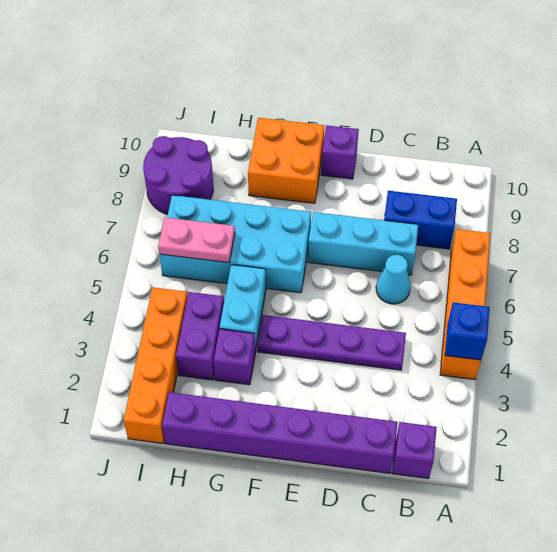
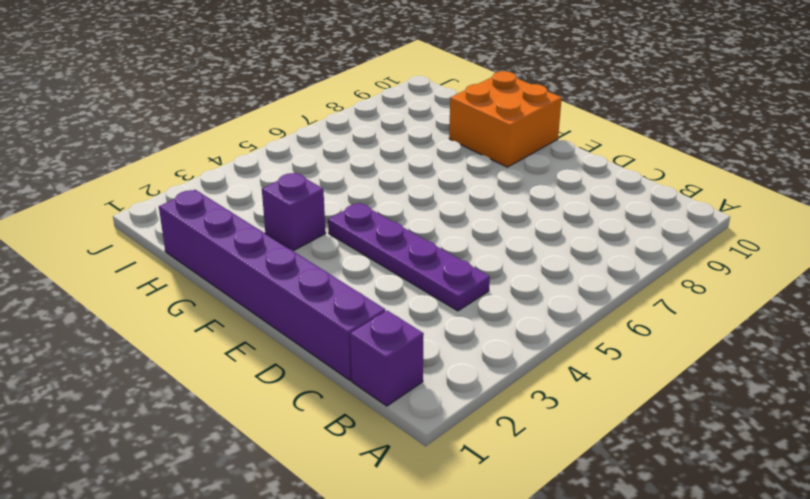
none -> orange brick A4:A7 level 1
none -> blue brick B8:C8 level 1
none -> cyan cone C6 level 1

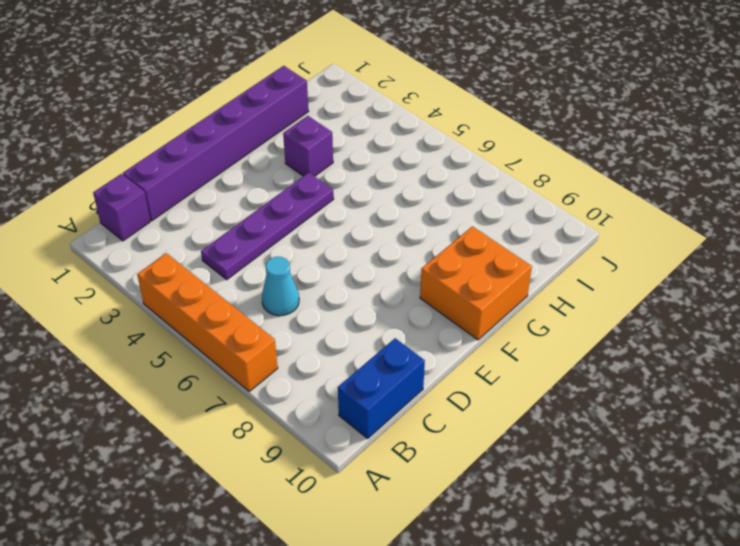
blue brick B10:C10 level 1 -> blue brick B8:C8 level 1
none -> cyan brick C7:E7 level 1
none -> purple brick E10 level 1
none -> cyan brick F6:I7 level 1

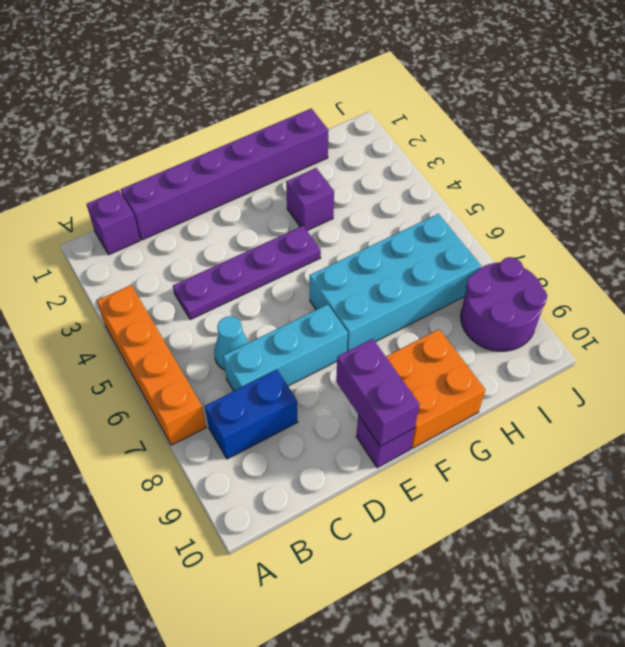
purple brick E9:E10 level 2 -> purple brick H3:H4 level 1
none -> cyan brick G4:G5 level 1
none -> orange brick I1:I4 level 1
none -> blue brick A4 level 2

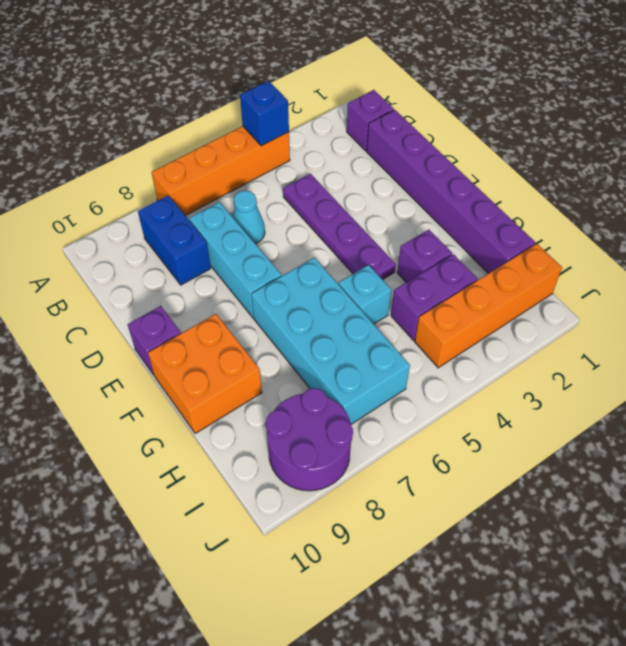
cyan brick G5 level 1 -> cyan brick G4:G5 level 1
none -> pink plate H6:I6 level 2

